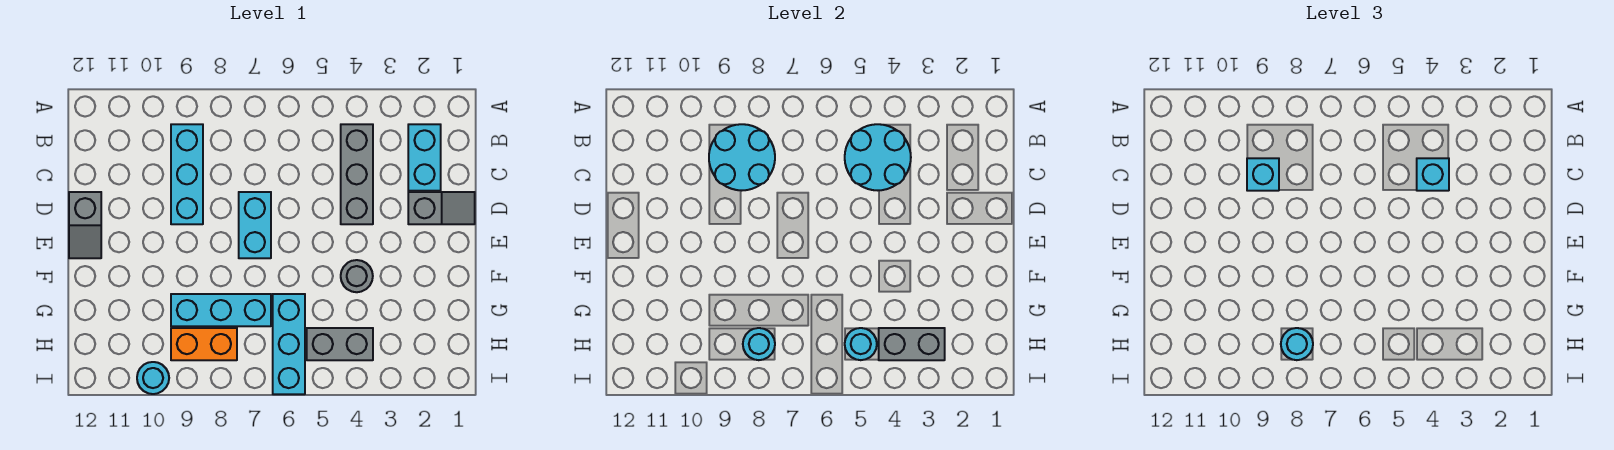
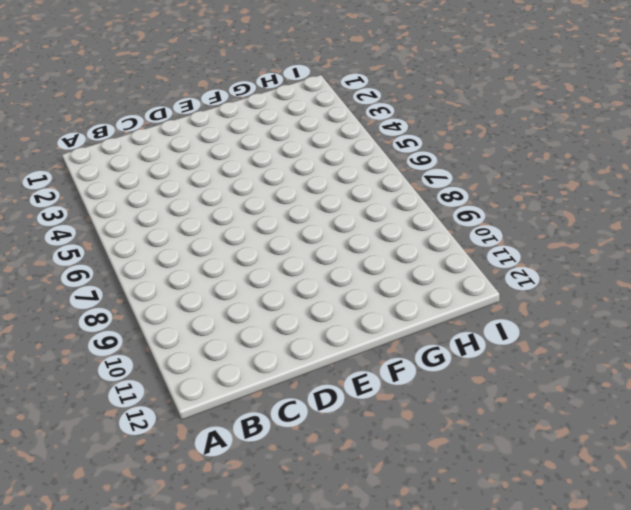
none -> cyan brick B2:C2 level 1
none -> grey brick B4:D4 level 1
none -> cyan brick B9:D9 level 1

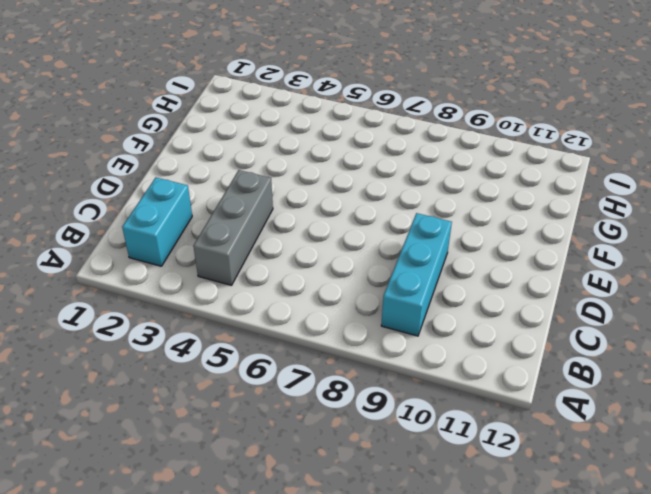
none -> grey slope D1:D2 level 1 top 2
none -> cyan brick D7:E7 level 1
none -> grey slope D12:E12 level 1 top D

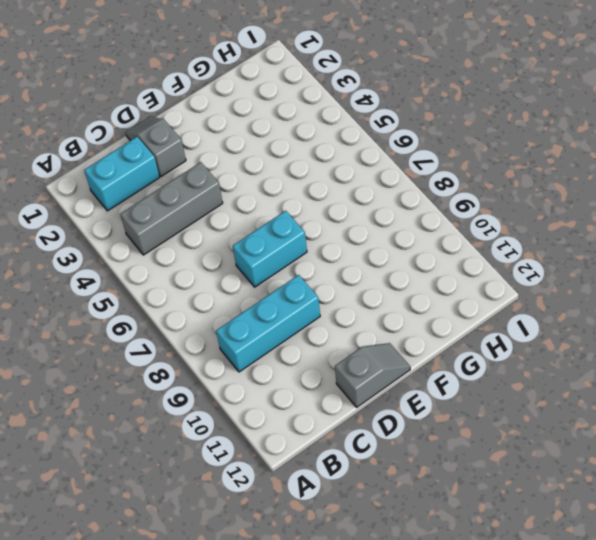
none -> grey round brick F4 level 1
none -> cyan brick G6:I6 level 1
none -> cyan brick G7:G9 level 1

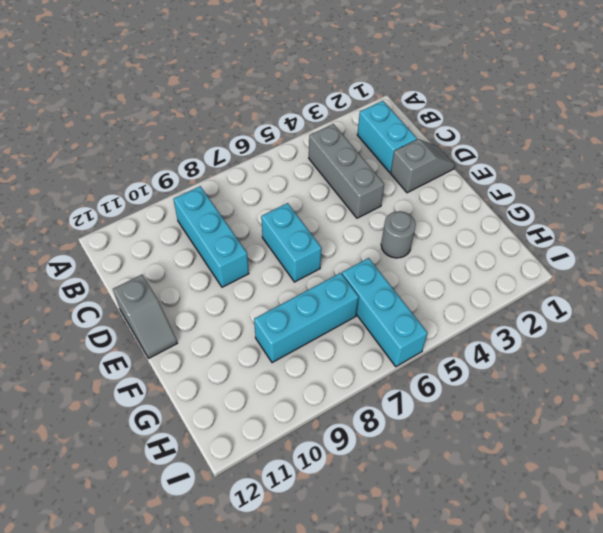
none -> grey brick H4:H5 level 1
none -> orange brick H8:H9 level 1
none -> cyan round brick I10 level 1

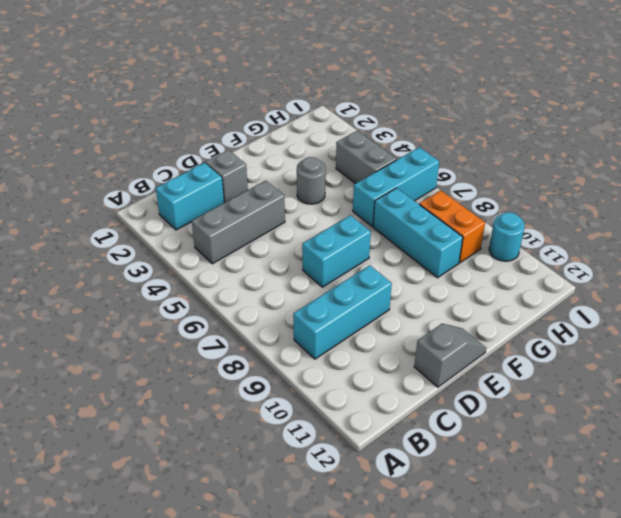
none -> cyan round brick B4:C5 level 2
none -> cyan round brick B8:C9 level 2
none -> grey brick H3:H4 level 2

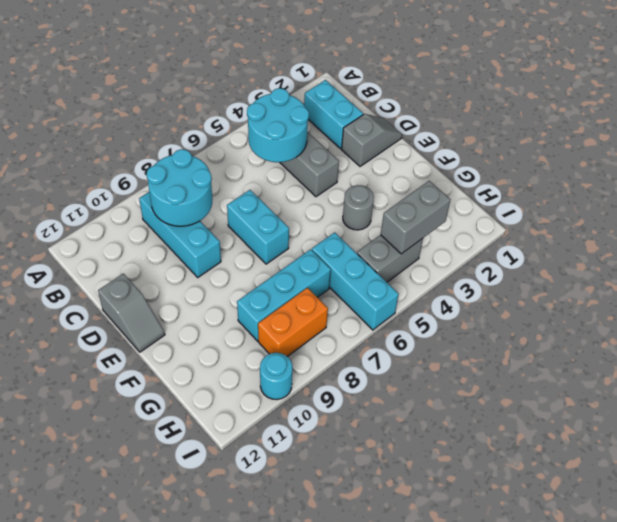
none -> cyan round brick H5 level 2
none -> cyan round brick H8 level 2
none -> cyan brick C4 level 3

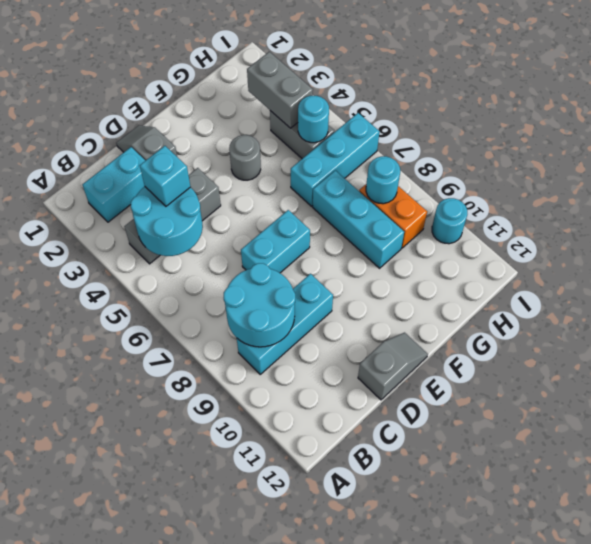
none -> cyan brick C9 level 3
none -> cyan round brick H8 level 3

